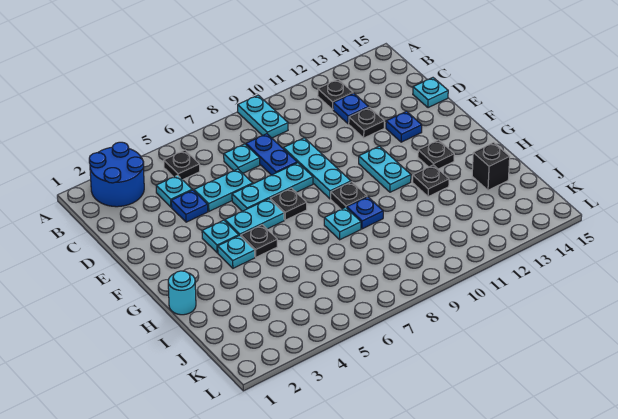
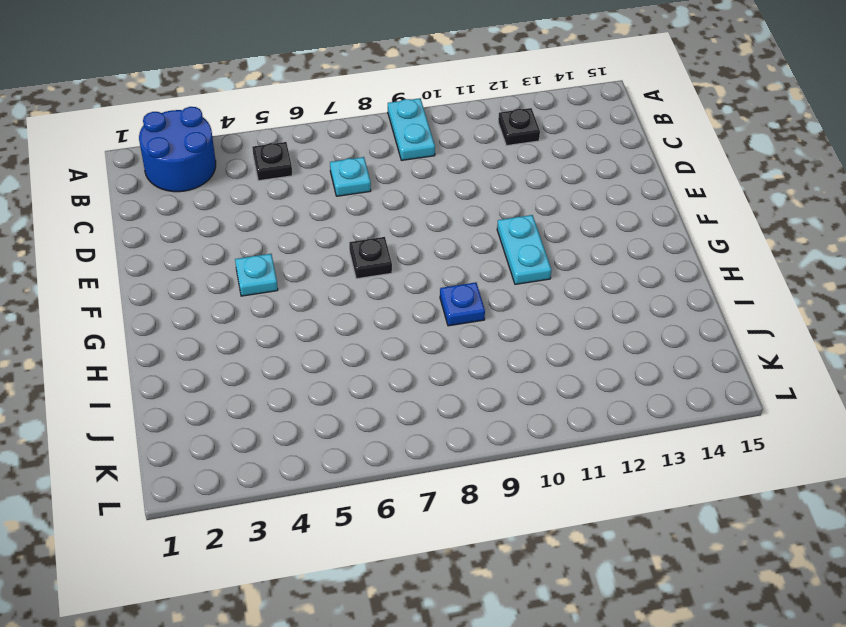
none -> cyan plate C4 level 1
none -> blue plate C8:D8 level 1
none -> blue plate C12 level 1

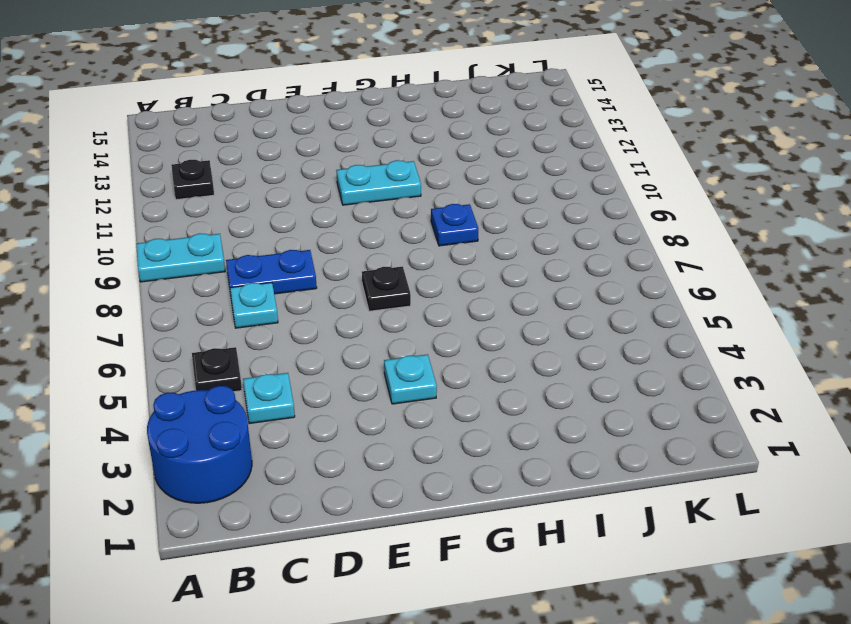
none -> blue plate C12 level 1
none -> blue plate D4 level 1
none -> cyan plate D5:D6 level 1

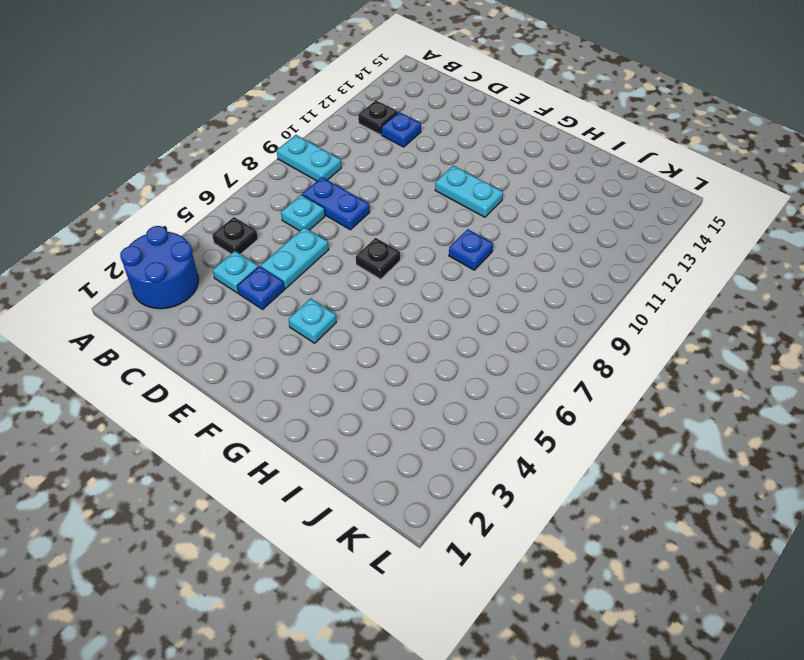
none -> cyan plate D9:F9 level 1
none -> black plate D12 level 1
none -> cyan plate D15 level 1

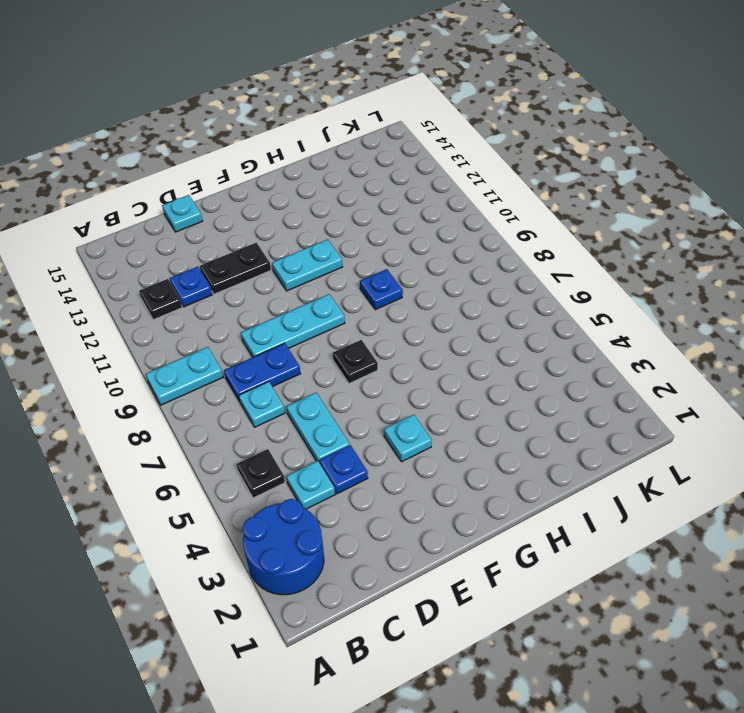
black plate D12:E12 level 1 -> black plate D12 level 1
none -> cyan plate E6:E8 level 1
none -> blue plate E13 level 1
none -> cyan plate F5:F6 level 1

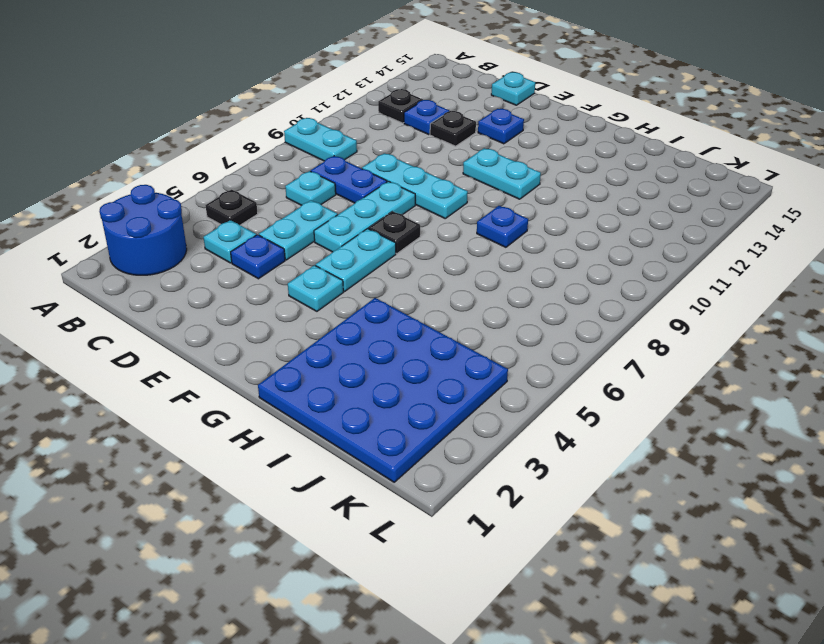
blue plate H1:K4 level 1 -> cyan round brick H1 level 1
none -> cyan plate G4 level 1
none -> black plate G5 level 1
none -> black plate G9 level 1

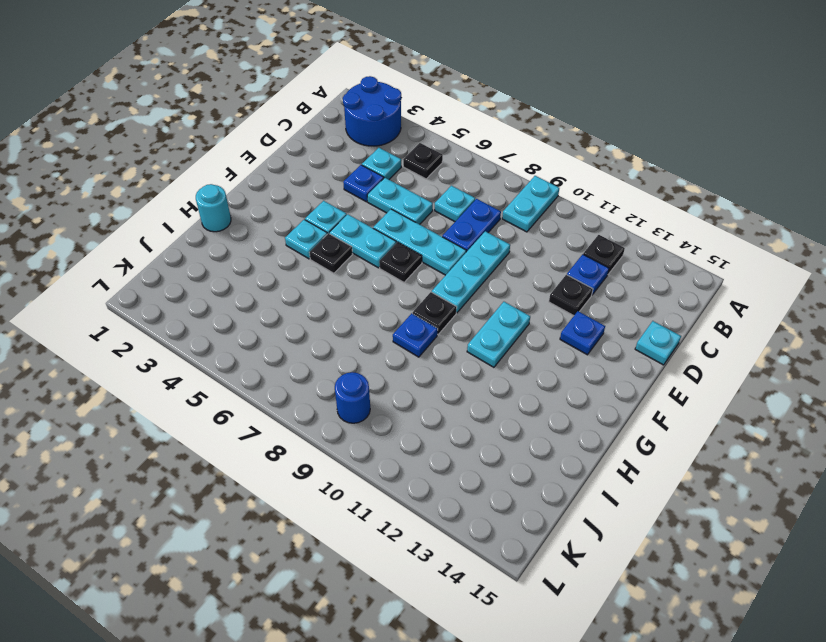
blue round brick K9 level 1 -> none
none -> black plate G13 level 1
none -> cyan plate H8 level 1
none -> black plate H12 level 1

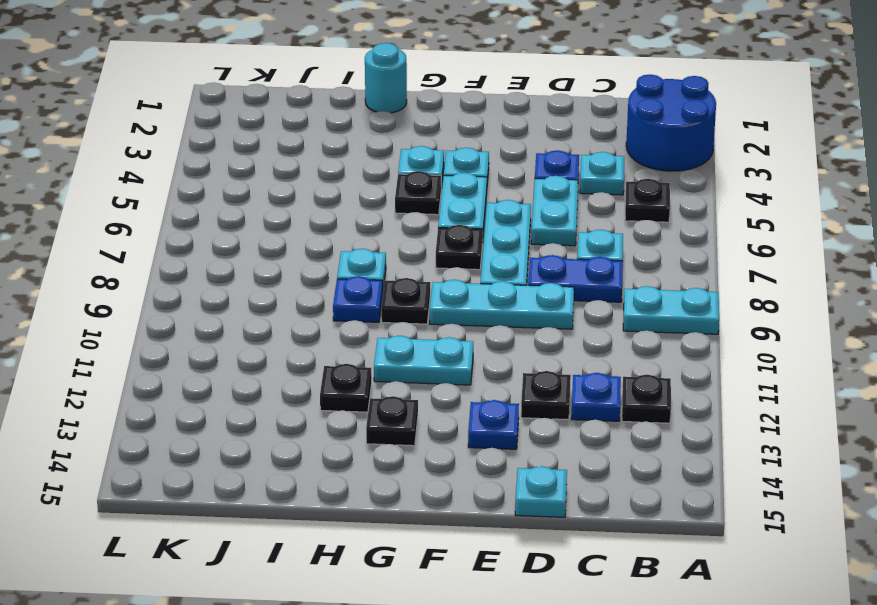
none -> black brick I14 level 1

